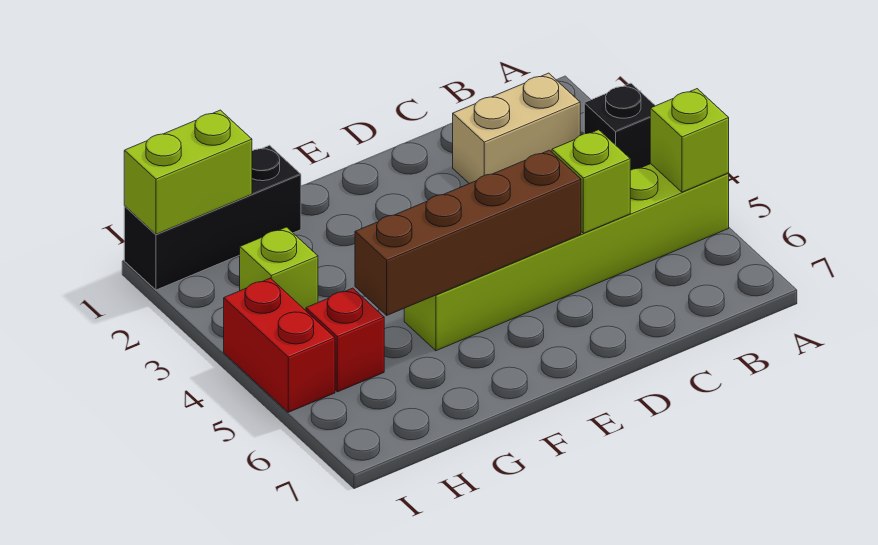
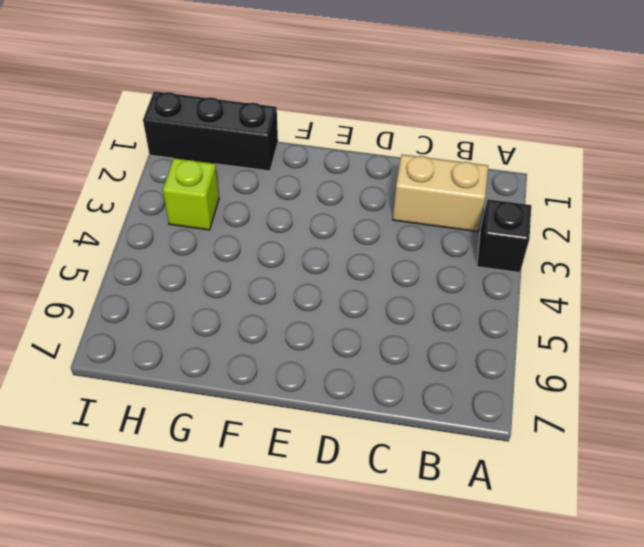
none -> lime brick A5:F5 level 1
none -> red brick H5 level 1

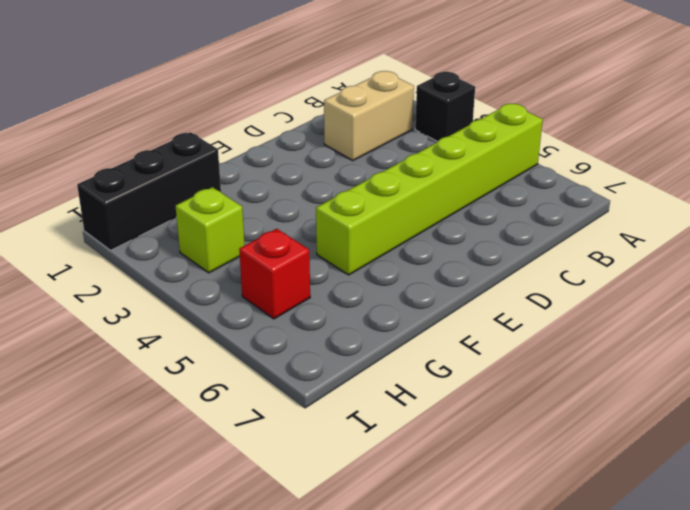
none -> red brick I4:I5 level 1
none -> lime brick A5 level 2

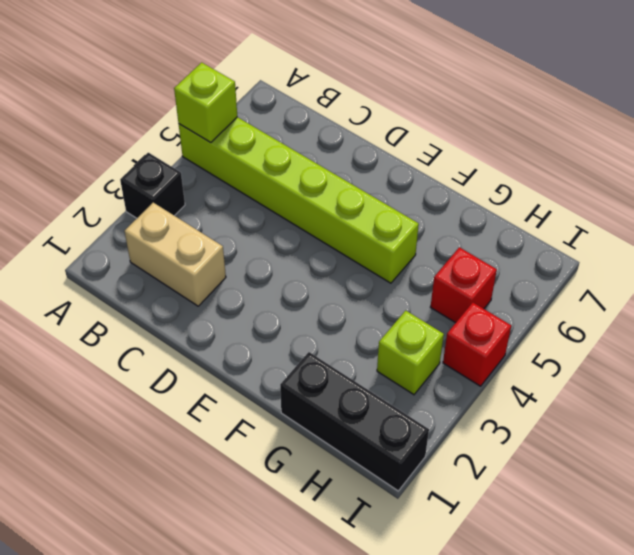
red brick I4 level 1 -> red brick I4:I5 level 1
none -> lime brick C5 level 2
none -> brown brick D5:G5 level 2

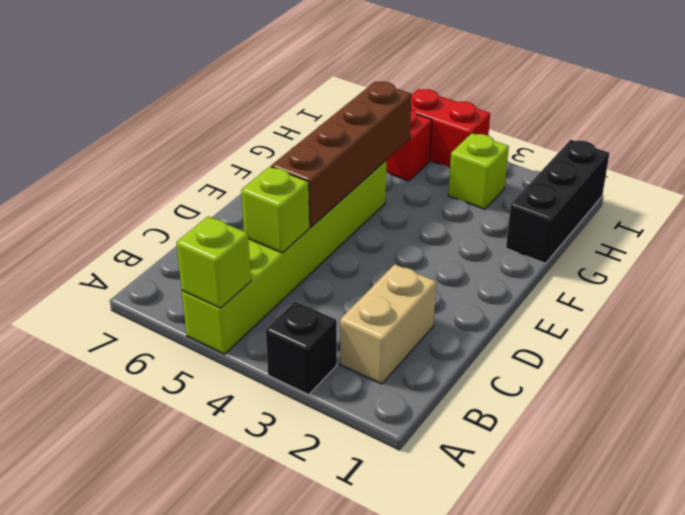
none -> lime brick H1:I1 level 2

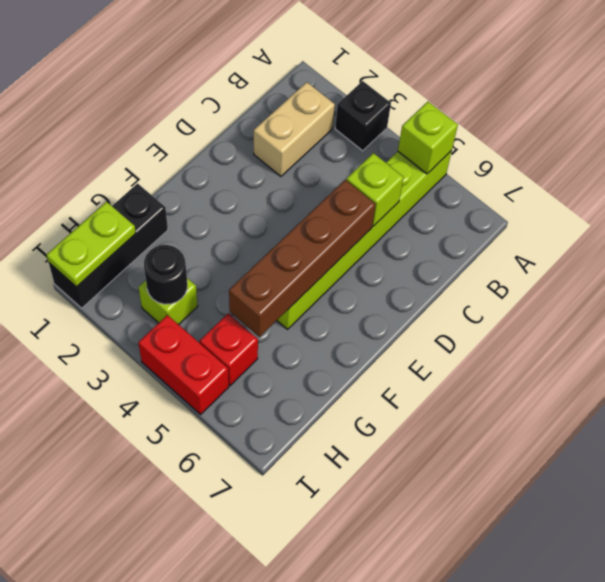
lime plate H1:I1 level 2 -> lime brick H1:I1 level 2
black round brick H3 level 2 -> none

